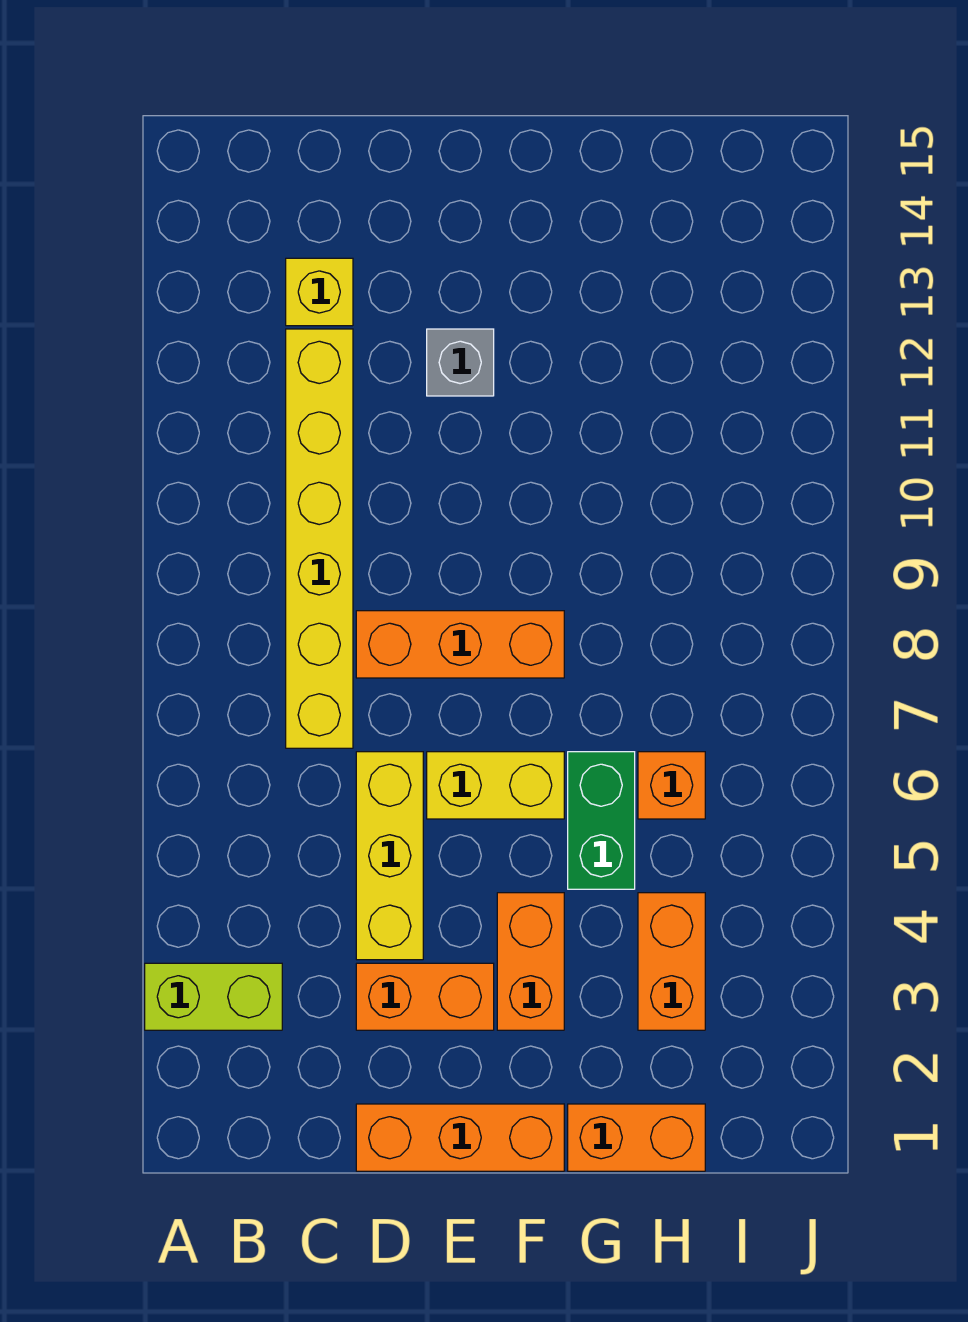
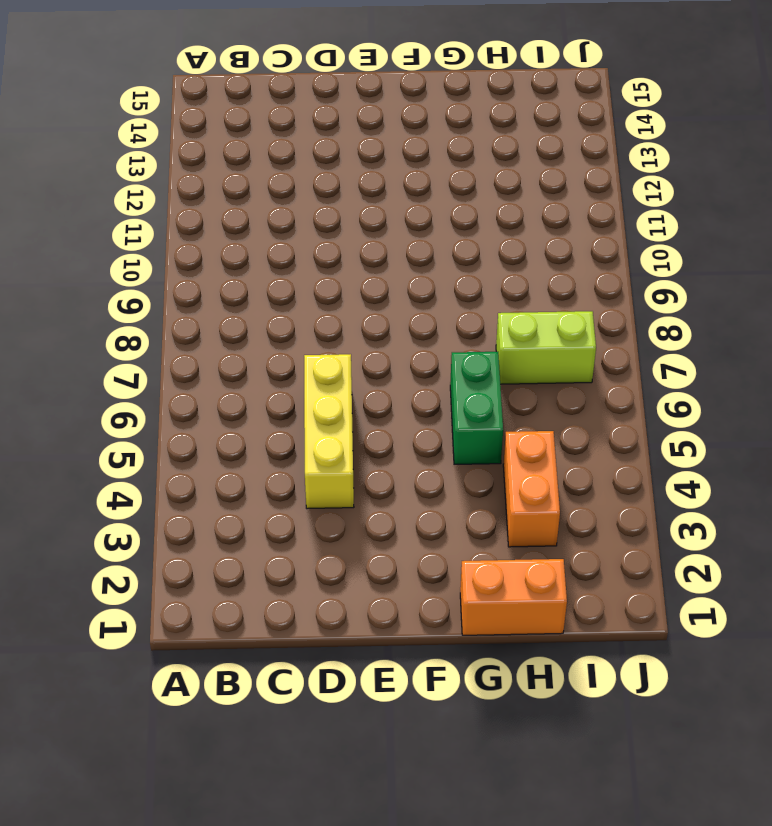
lime brick H7:I7 level 1 -> lime brick A3:B3 level 1
none -> yellow brick C7:C12 level 1
none -> yellow brick C13 level 1
none -> orange brick D1:F1 level 1

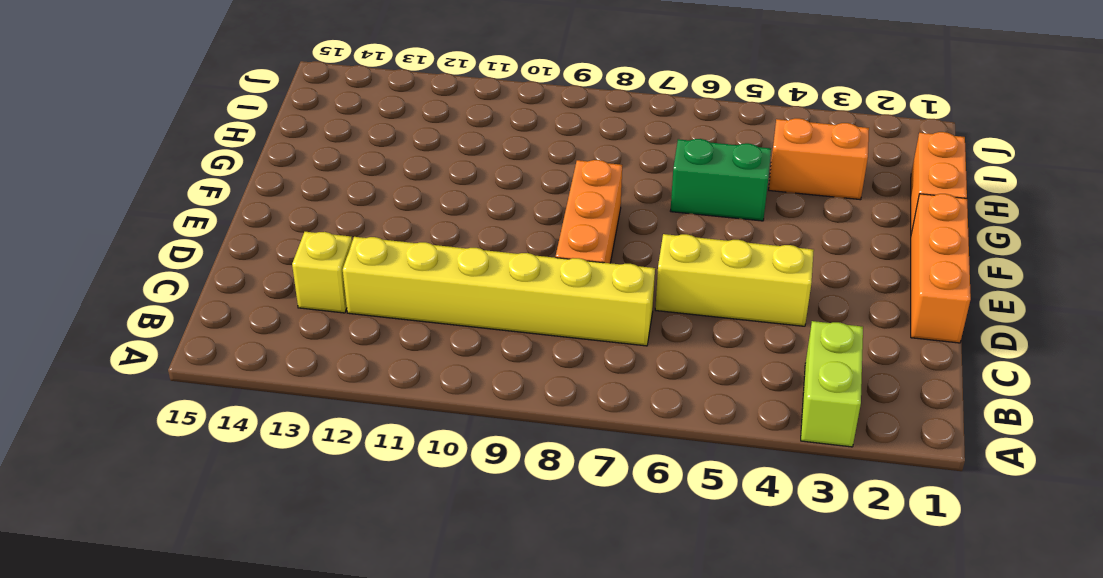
none -> orange brick D3:E3 level 1
none -> yellow brick E6:F6 level 1
none -> grey brick E12 level 1

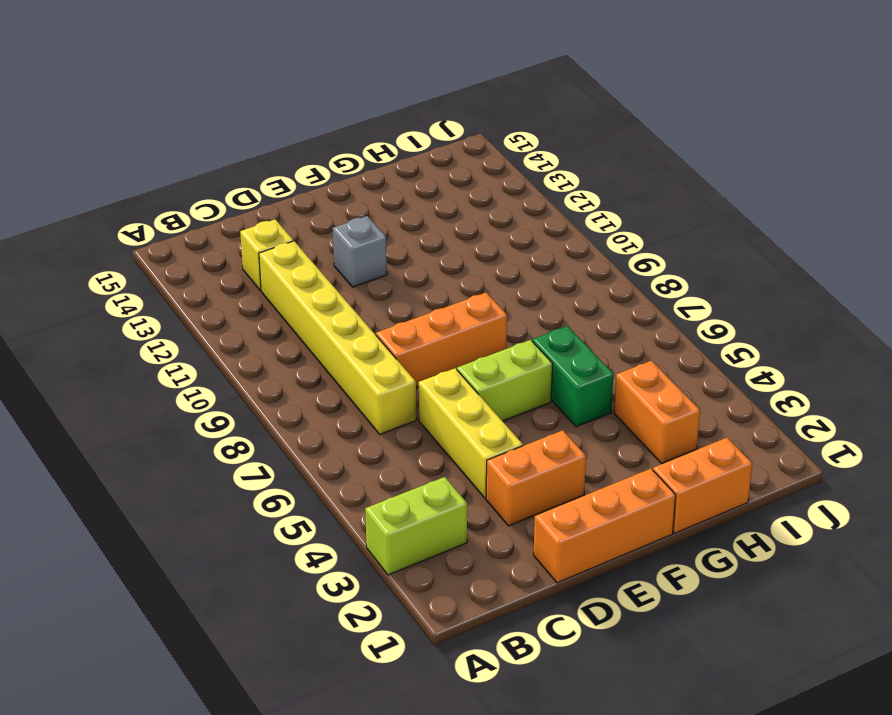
lime brick E6:F6 level 1 -> yellow brick E6:F6 level 1
none -> orange brick F3:F4 level 1
none -> orange brick H6 level 1

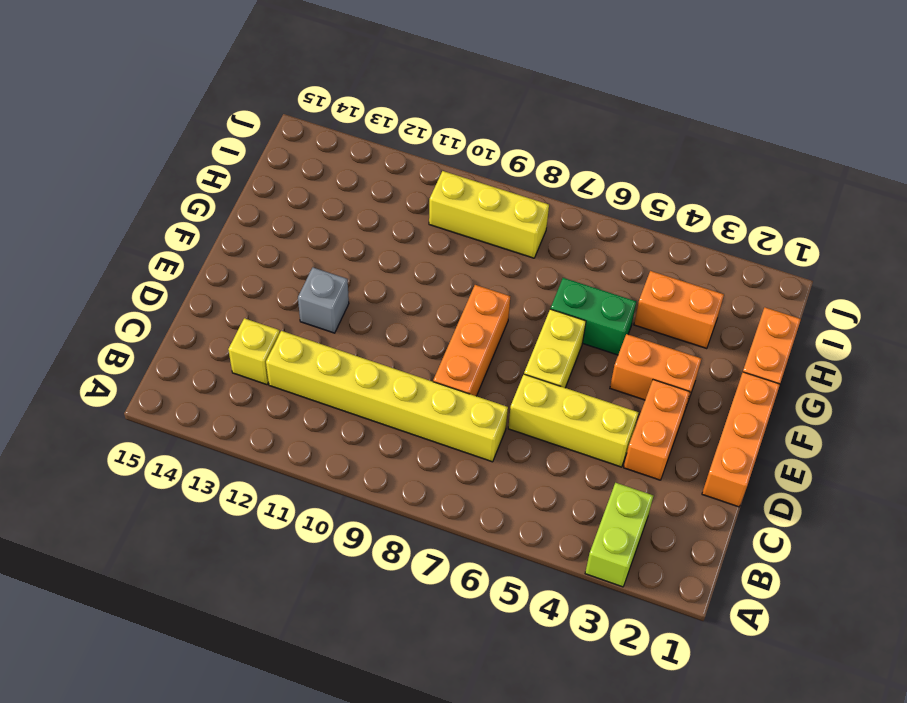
yellow brick I8:I10 level 1 -> none
none -> orange brick H6 level 1

